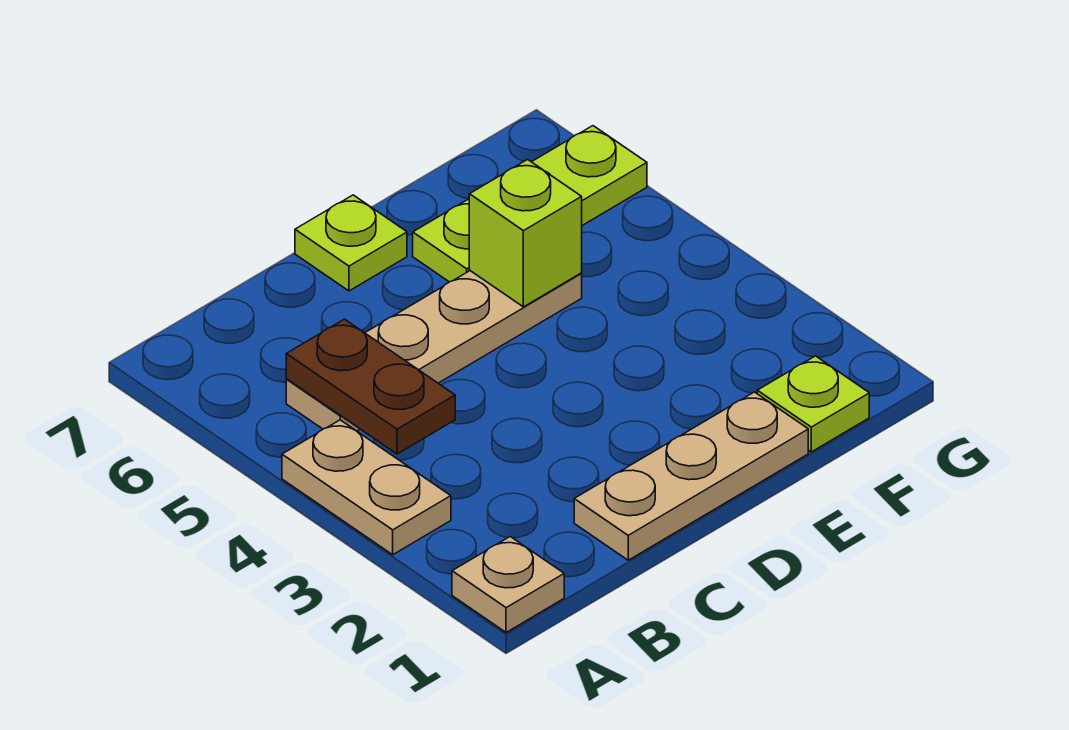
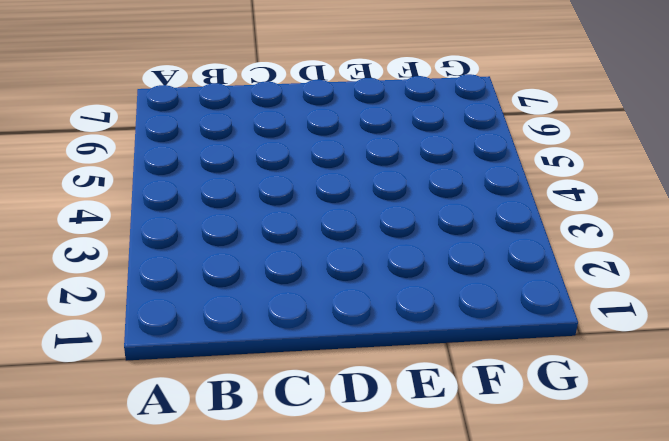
none -> tan plate A1 level 1
none -> tan plate A3:A4 level 1

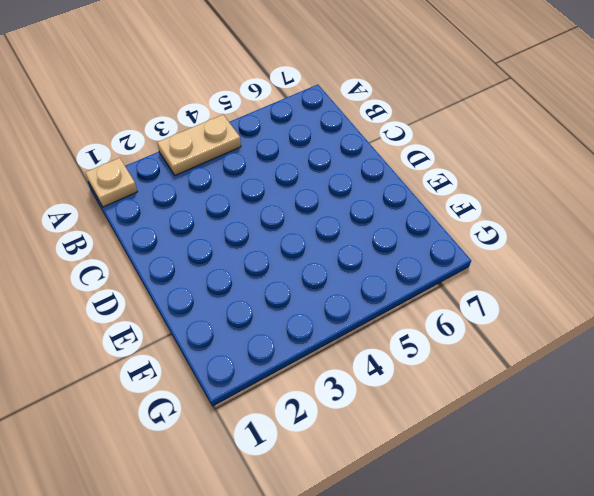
none -> tan plate B5:E5 level 1
none -> tan plate C1:E1 level 1

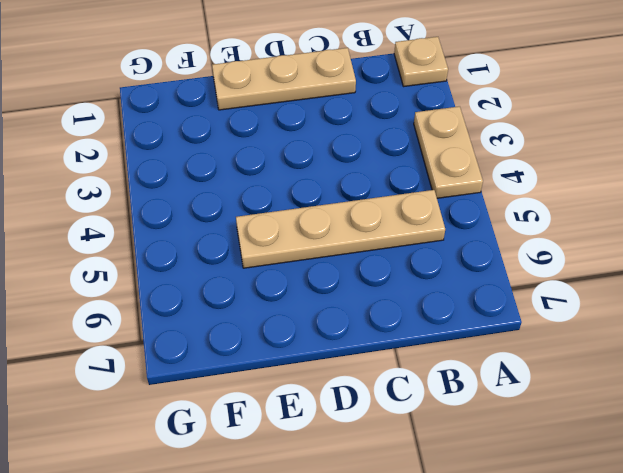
none -> lime plate D7 level 1
none -> lime plate E6:G6 level 1

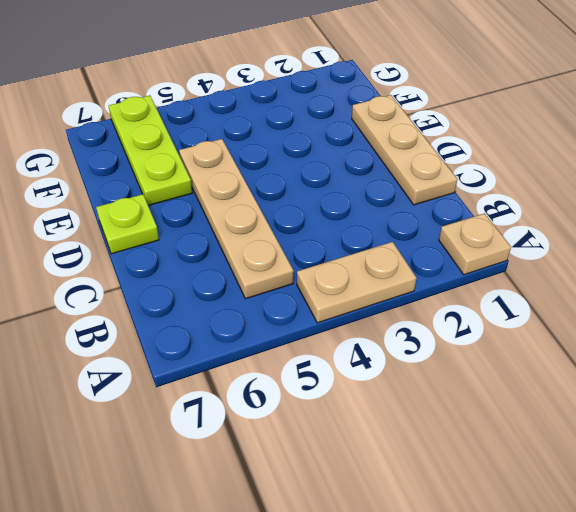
none -> lime plate F1 level 1
none -> brown plate B4:B5 level 2

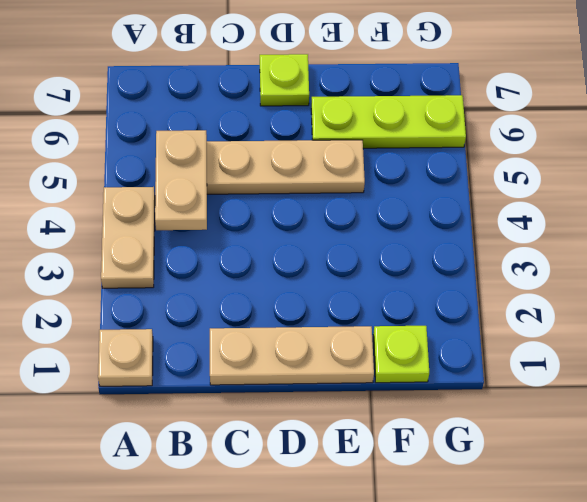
tan plate B4:B5 level 2 -> brown plate B4:B5 level 2
none -> lime brick E5 level 2

